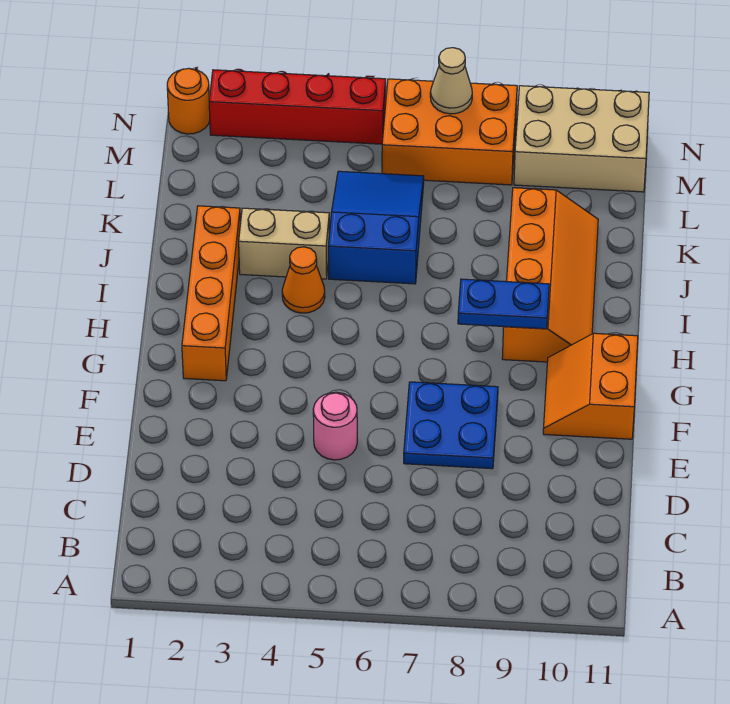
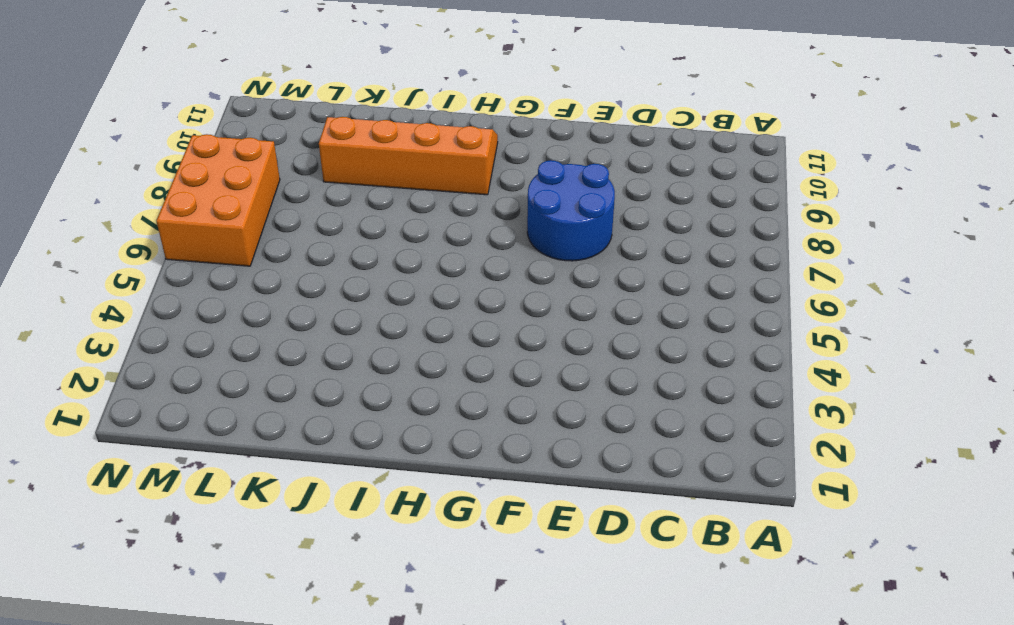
blue round brick E7:F8 level 1 -> blue plate E7:F8 level 1
none -> pink round brick E5 level 1
none -> orange slope F10:G11 level 1 top 11
none -> orange brick G2:J2 level 1

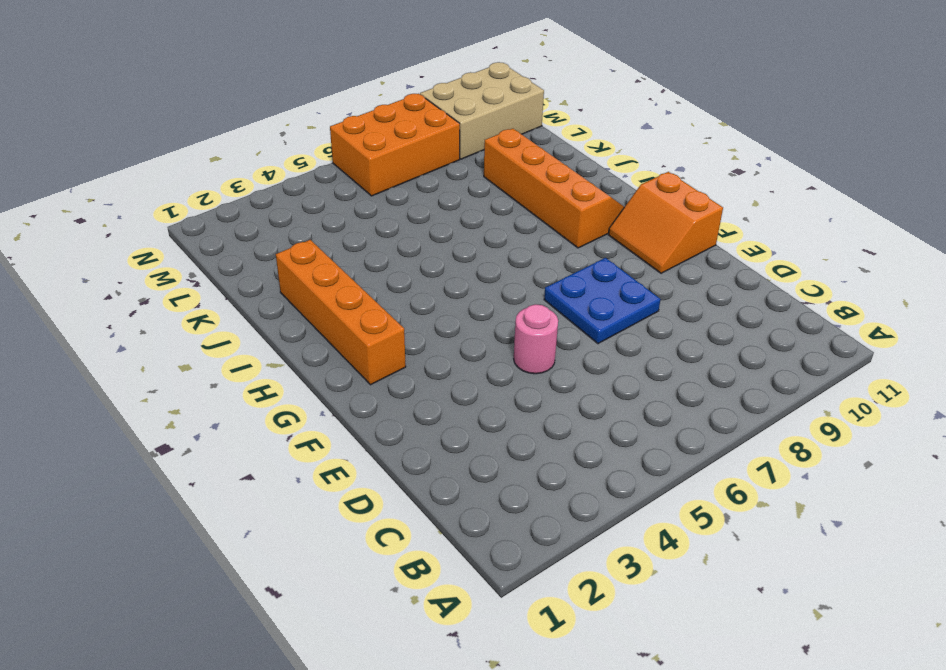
none -> orange cone I4 level 1
none -> tan brick J3:J4 level 1
none -> blue slope J5:L6 level 1 top J

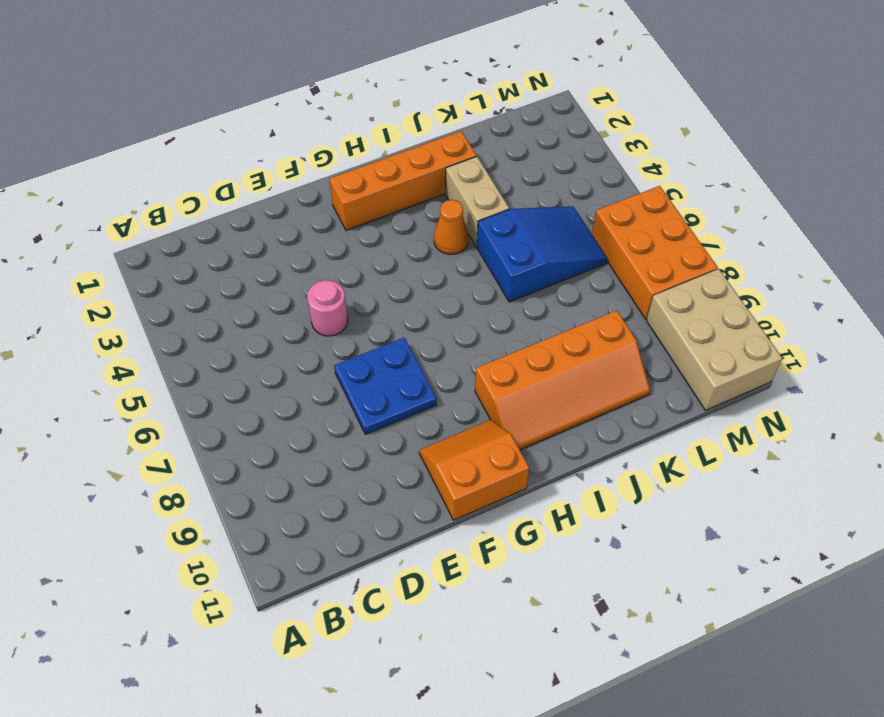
none -> orange round brick N1 level 1
none -> red brick N2:N5 level 1
none -> blue plate H8:H9 level 2

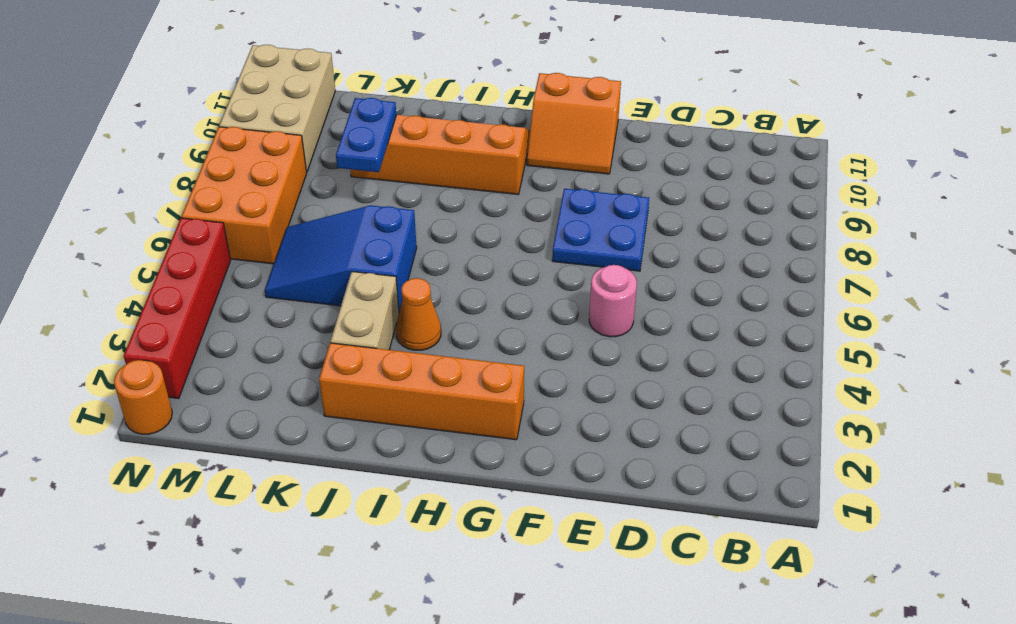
blue plate K8:K9 level 2 -> blue plate H8:H9 level 2
none -> tan cone N7 level 2

